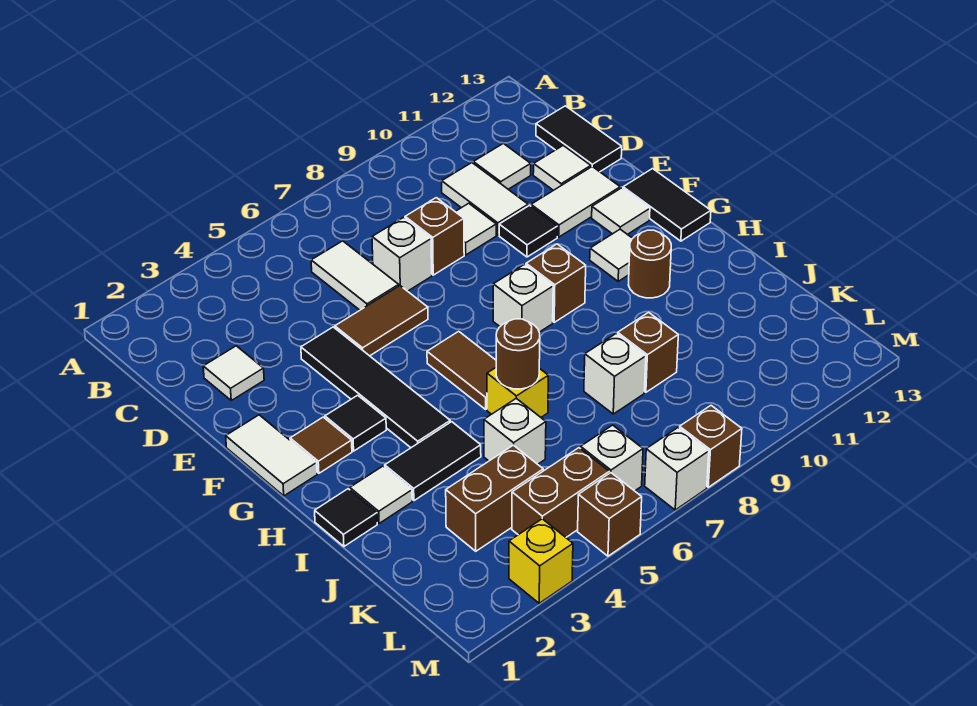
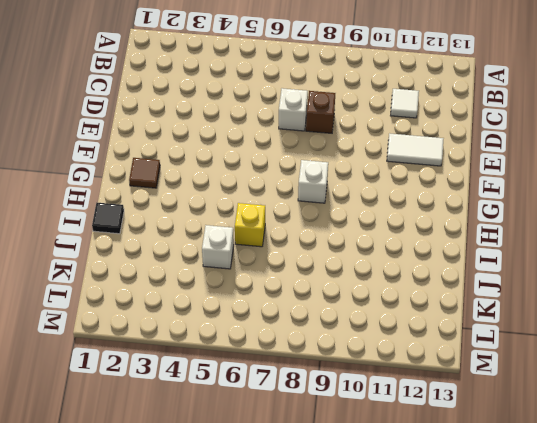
none -> white tile C6:D6 level 1
none -> white tile C10:D10 level 1
none -> black tile C13:D13 level 1
none -> white tile D2 level 1

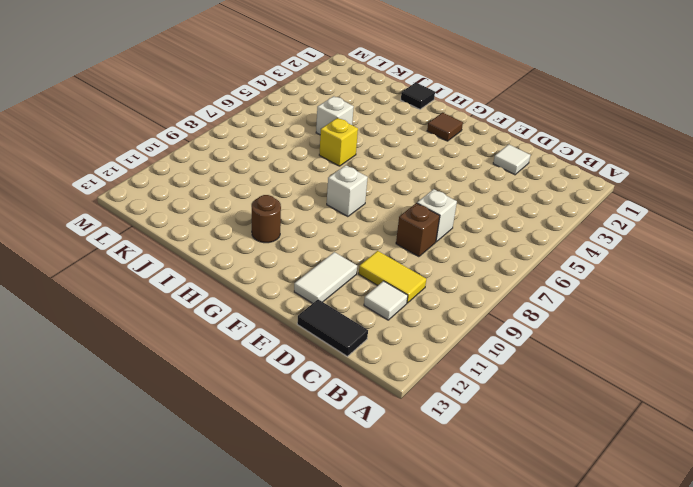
yellow tile C10:D10 level 1 -> white tile C10:D10 level 1
none -> white tile C6:D6 level 1
none -> white tile D9 level 1
none -> white tile D12 level 1
none -> black tile E4:H4 level 1

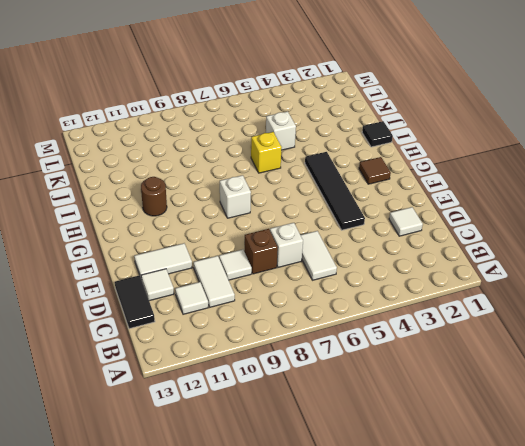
none -> brown tile E5:E6 level 1
none -> black tile E10 level 1
none -> white tile F1:G1 level 1
none -> white tile F12 level 1

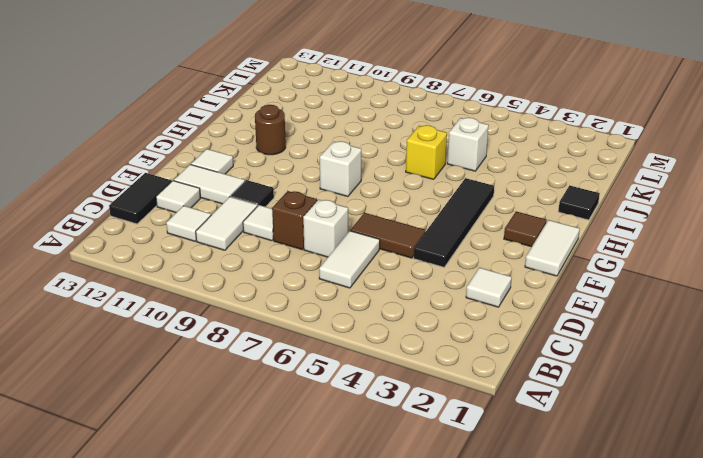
none -> black tile F13:G13 level 1
none -> black tile G3 level 1
none -> brown tile G6:H6 level 1
none -> brown brick G9 level 1

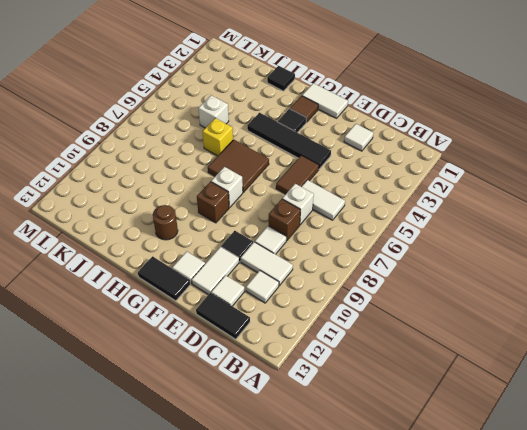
brown tile G6:H7 level 1 -> brown tile G6:H6 level 1
none -> white tile G11 level 1
none -> white tile I2 level 1
none -> black tile I3:I4 level 1
none -> white brick J8 level 1

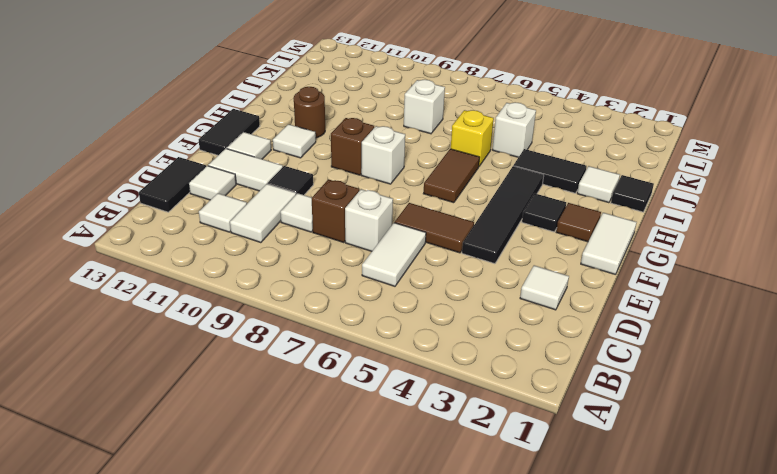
none -> brown brick J9 level 1
none -> brown brick K3:K4 level 1
none -> brown brick L4:L5 level 1
none -> white brick L6 level 1

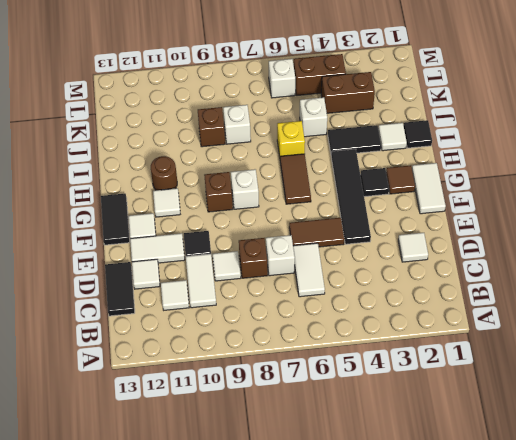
none -> yellow brick M3 level 1
none -> brown brick M5 level 1
none -> white brick M7 level 1
none -> brown brick M8 level 1

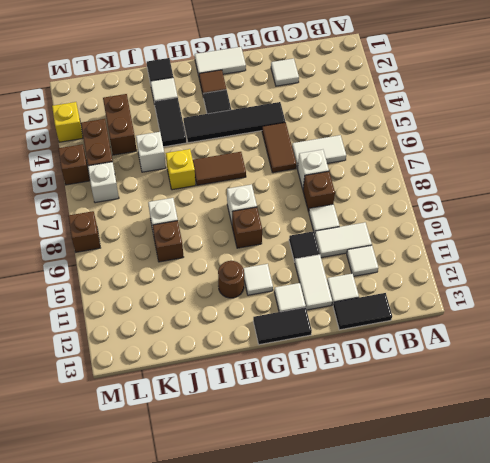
none -> white brick M7 level 1
none -> brown round brick I6 level 2

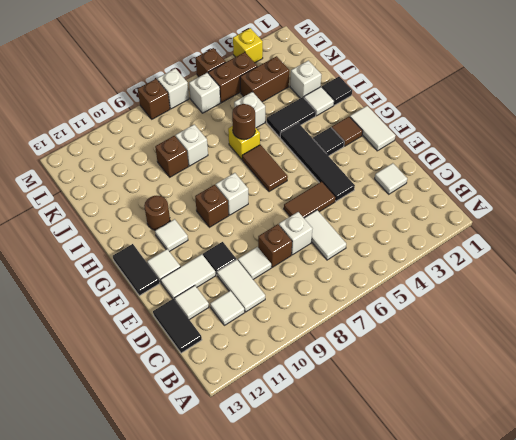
white brick J2 level 1 -> none

